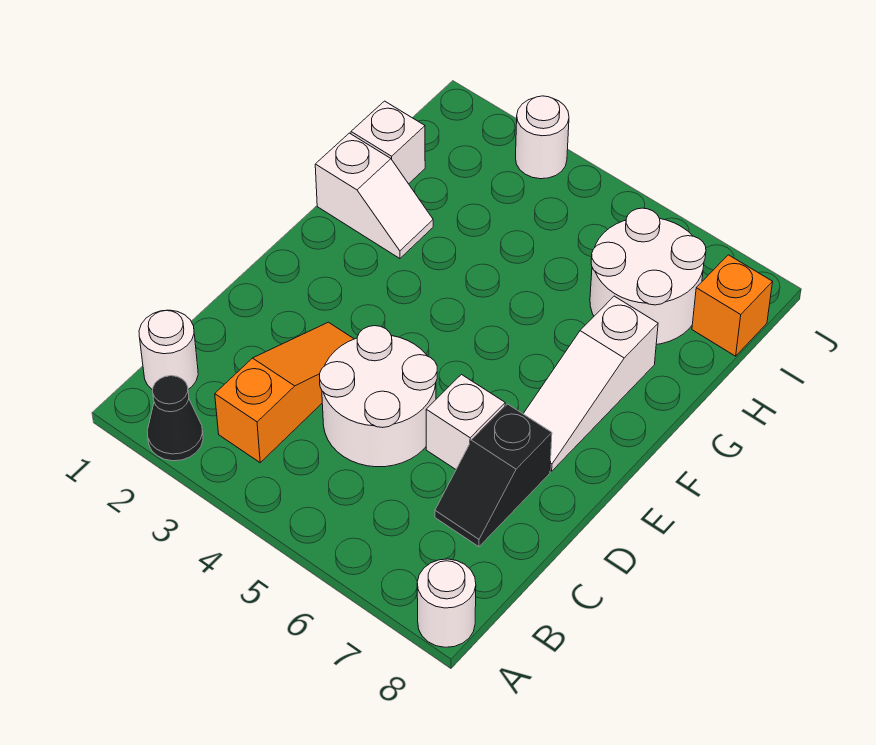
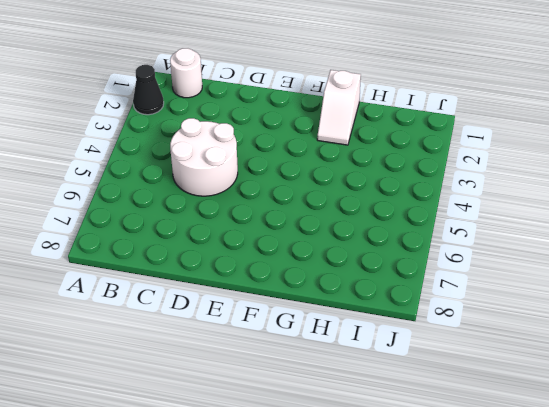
none -> white round brick A8 level 1
none -> orange slope B3:D3 level 1 top B
none -> black slope C7:D7 level 1 top D

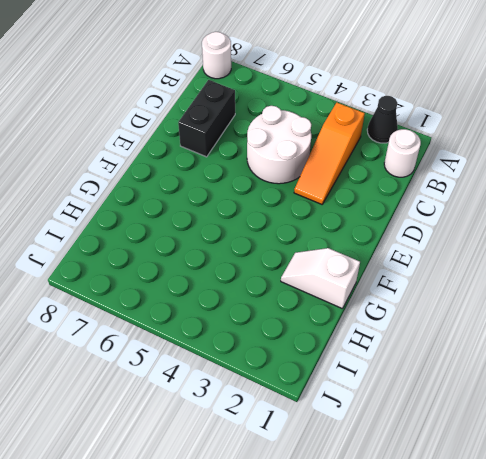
black brick C7:D7 level 1 -> black slope C7:D7 level 1 top D
none -> white brick D6 level 1
none -> white slope E7:G7 level 1 top G
none -> white brick H1 level 1

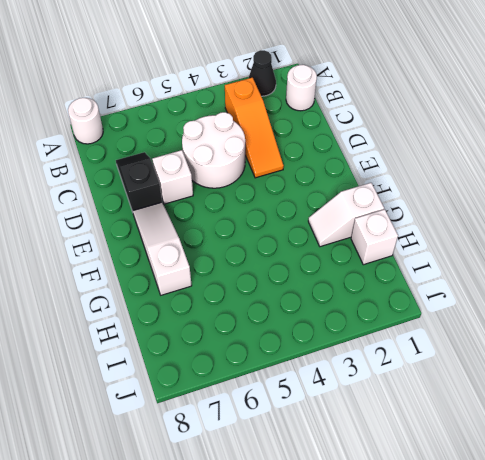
none -> white round brick H6:I7 level 1
none -> orange brick I8 level 1
none -> white round brick J3 level 1

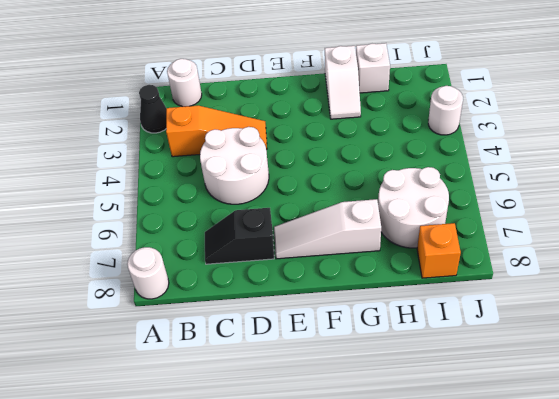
none -> white brick D6 level 1

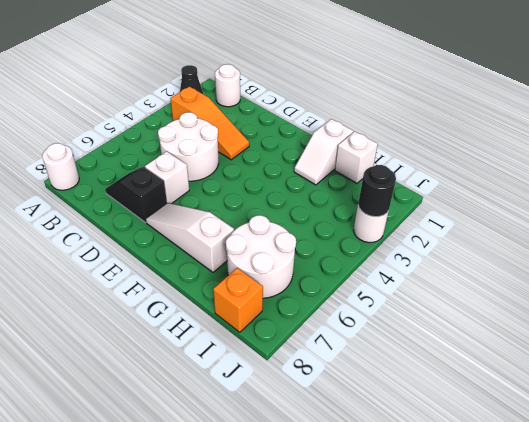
black round brick J3 level 2 -> none

